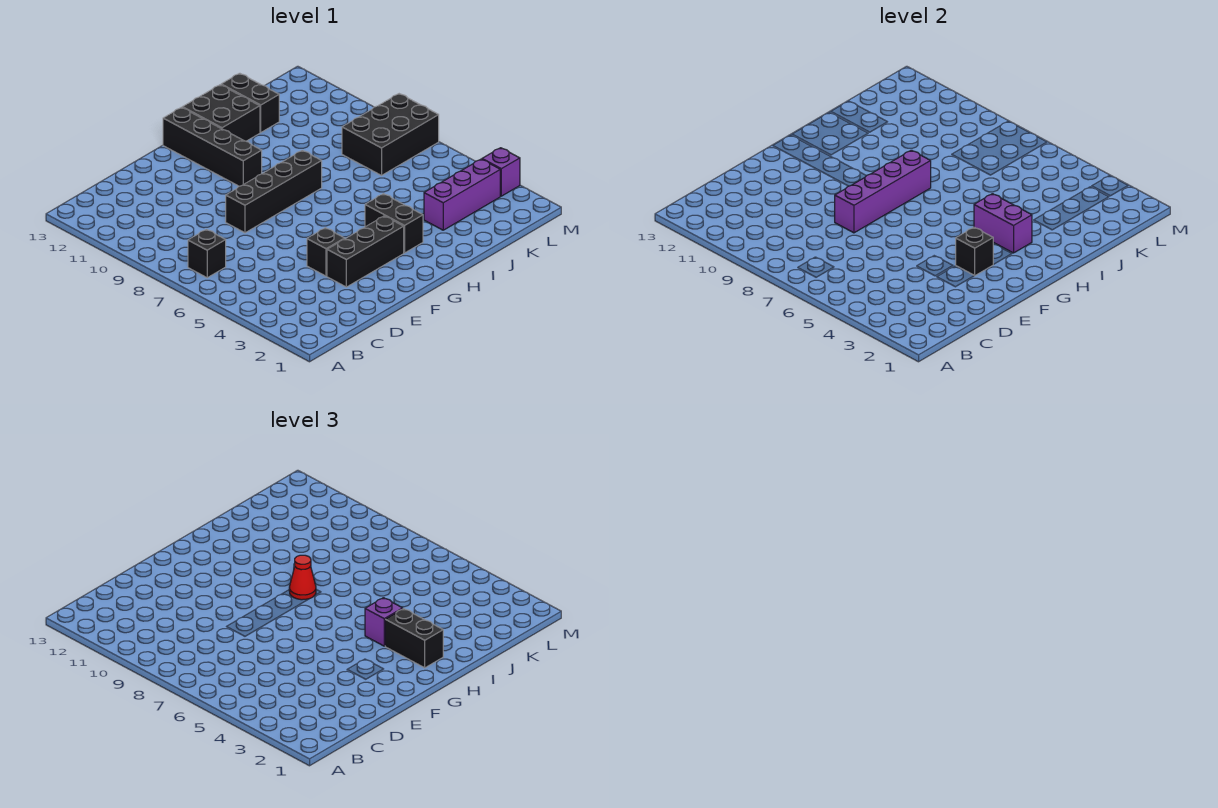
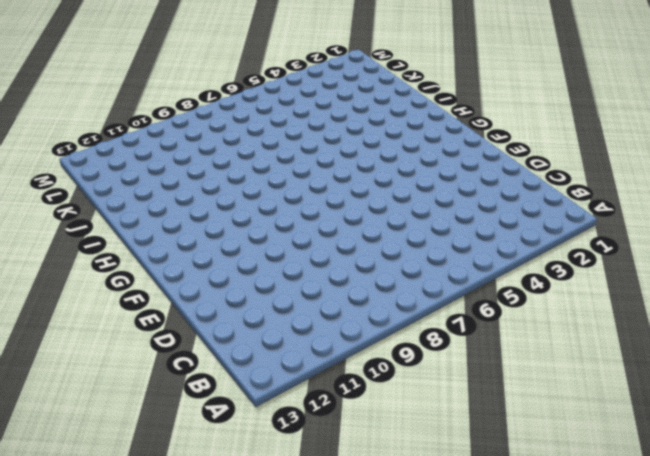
none -> black brick B7 level 1
none -> black brick E3:G3 level 1
none -> black brick E4 level 1

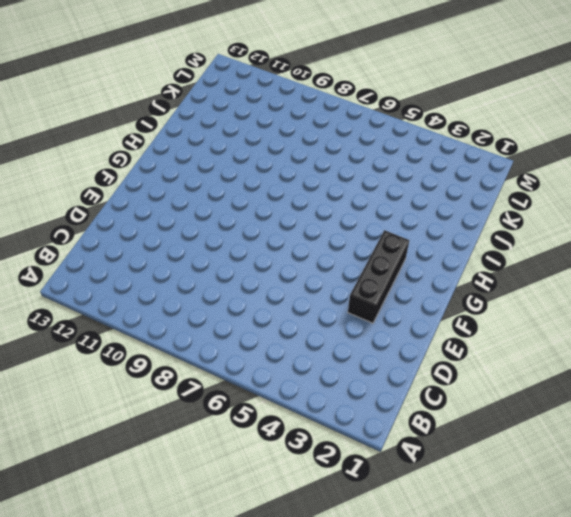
none -> black brick B7 level 1
none -> black brick E4 level 1
none -> black brick E8:H8 level 1

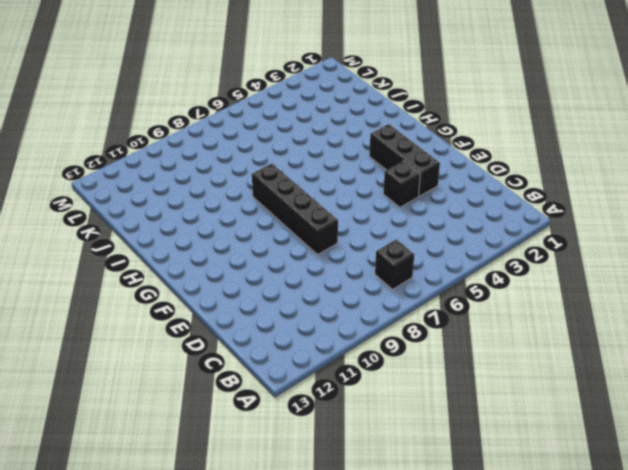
none -> black brick G10:G13 level 1
none -> black brick H3:H4 level 1
none -> black brick H12:I13 level 1

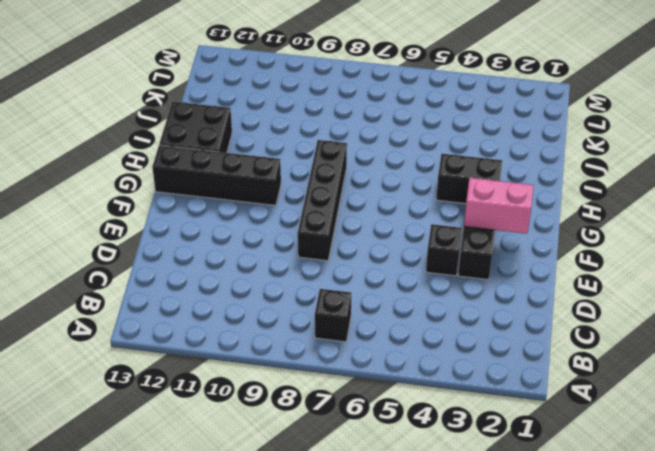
pink brick F2:F3 level 2 -> black brick F3 level 2
none -> purple brick J3:L3 level 1
none -> black brick J12:J13 level 1
none -> black brick K7:M8 level 1

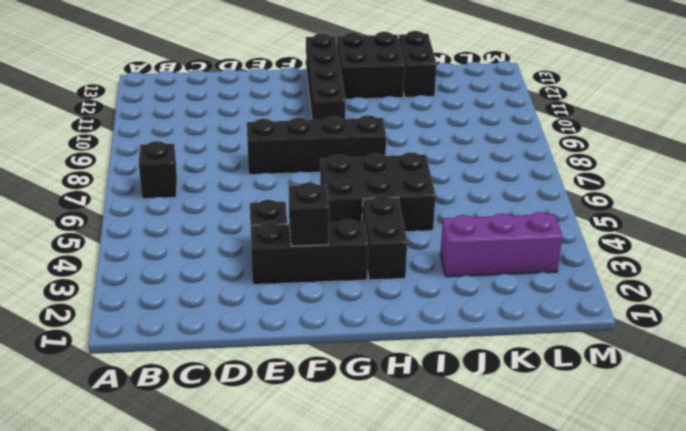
black brick G5:I6 level 1 -> black brick K7:M8 level 1
none -> purple brick M3 level 1
none -> purple brick E8:H8 level 2
none -> purple brick H3:H4 level 2

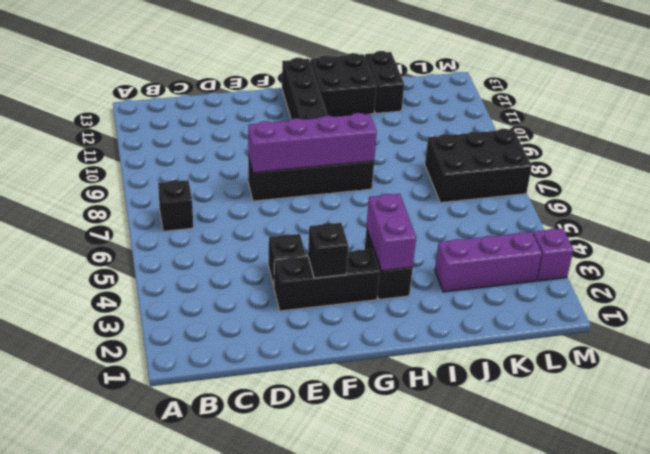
none -> black brick H2:H3 level 3
none -> purple brick H4 level 3
none -> red cone H8 level 3

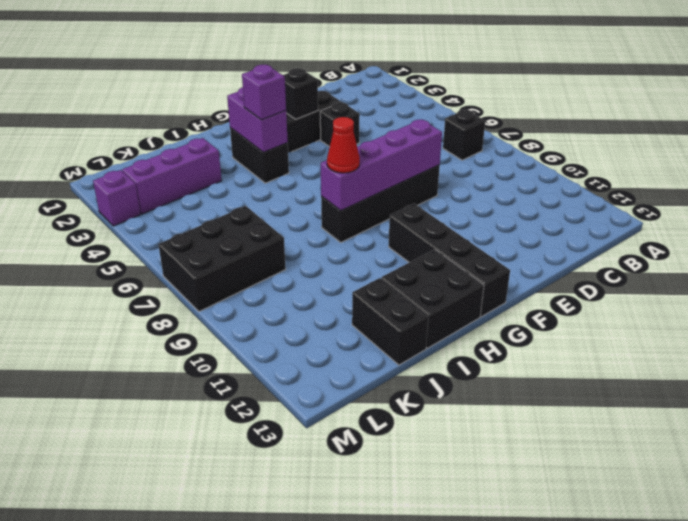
none -> black brick H2:H3 level 3

